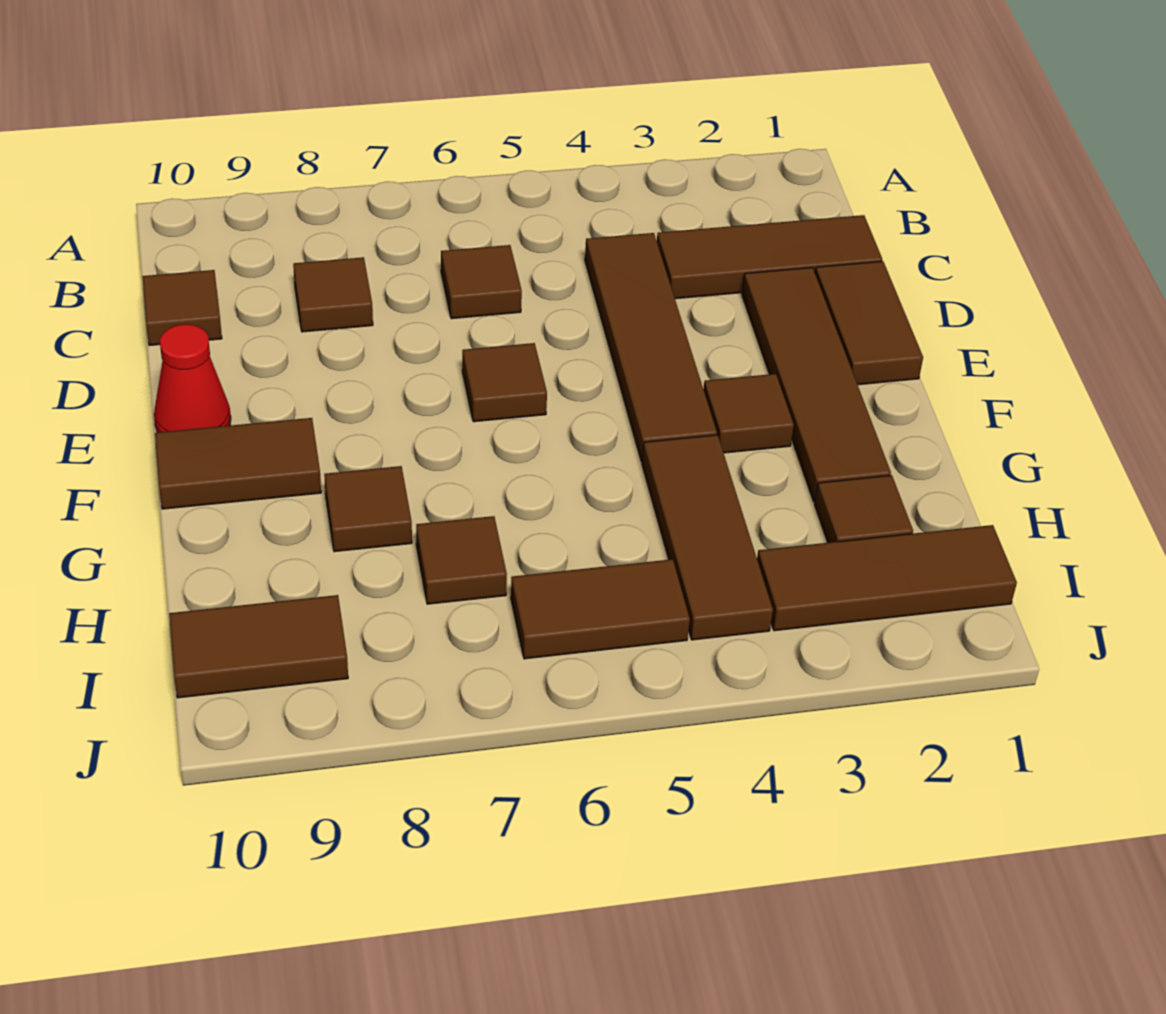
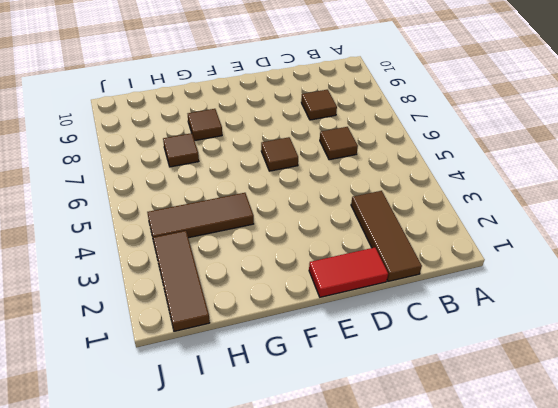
red tile D1:E1 level 1 -> brown tile D1:E1 level 1
none -> brown tile C4:F4 level 1
none -> brown tile C10 level 1
none -> brown tile D2:G2 level 1

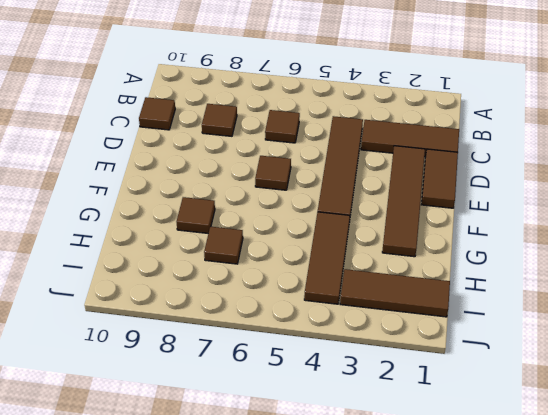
none -> red cone E10 level 1
none -> brown tile F3 level 1
none -> brown tile F9:F10 level 1

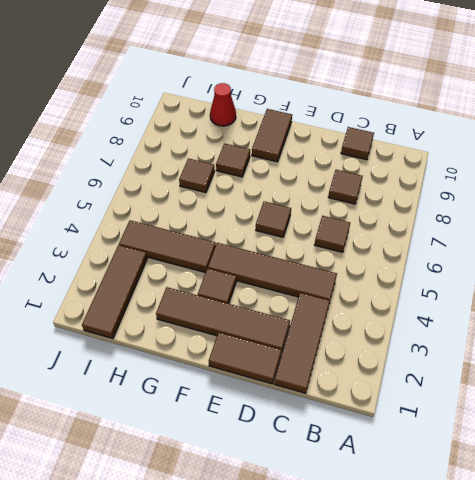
red cone H10 level 1 -> red cone E10 level 1
none -> brown tile H2 level 1
none -> brown tile I5:I6 level 1
none -> brown tile I9:I10 level 1

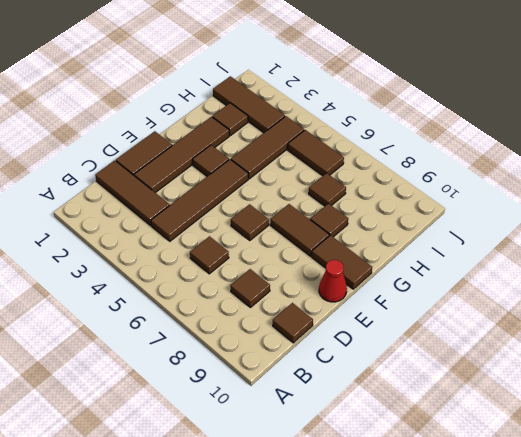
brown tile F7:F8 level 1 -> brown tile I9:I10 level 1

